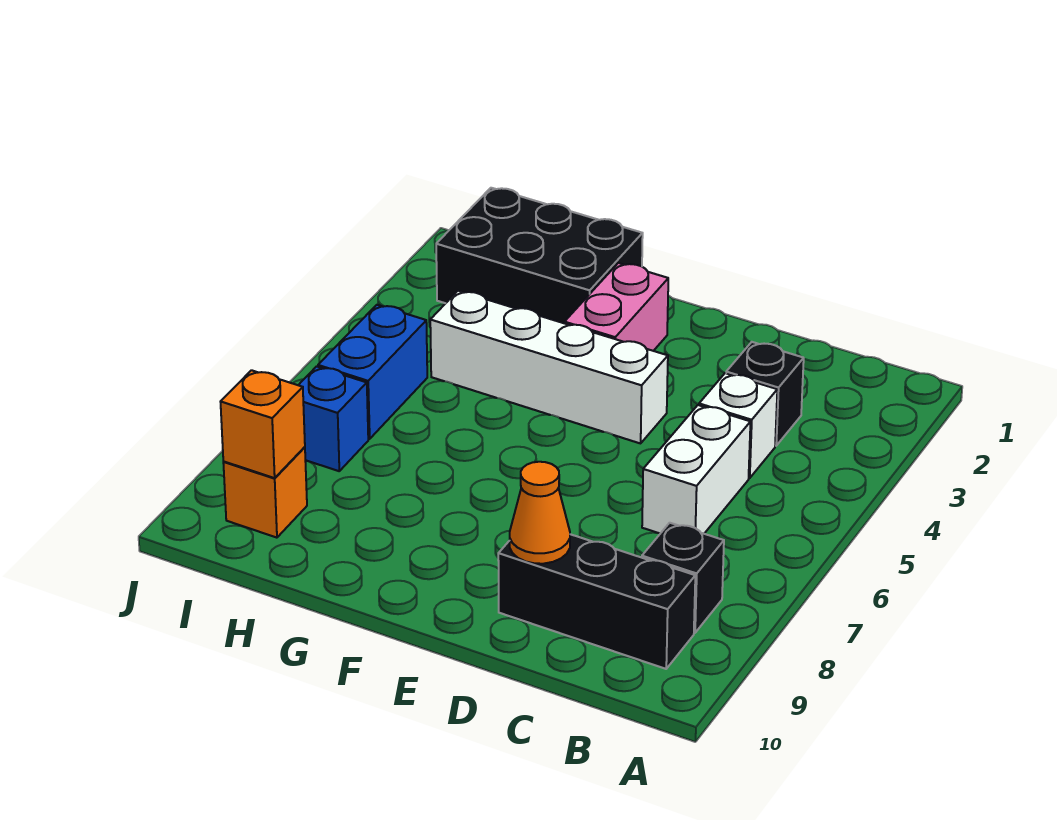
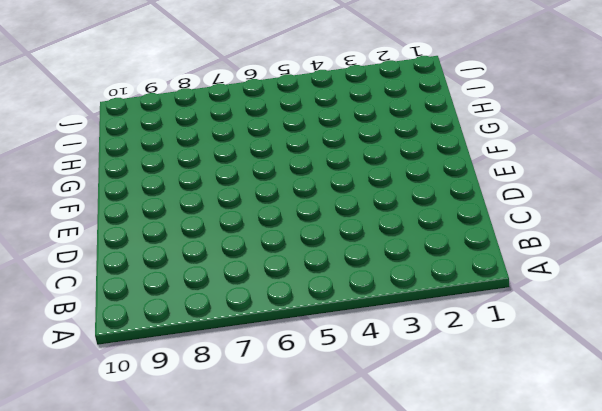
none -> black brick B8 level 1
none -> black brick B9:D9 level 1
none -> black brick C3 level 1

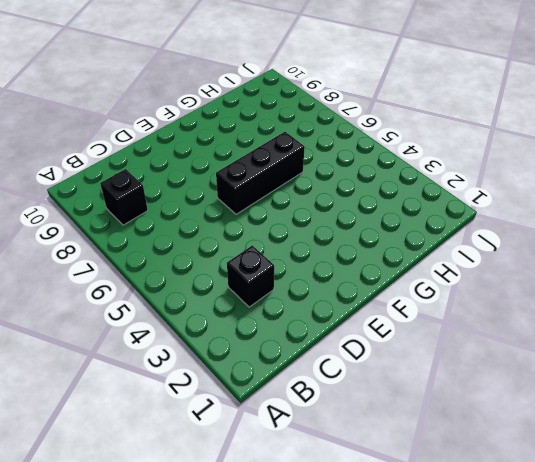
black brick E6:G6 level 1 -> black brick B9:D9 level 1
none -> white brick C4 level 1
none -> white brick C5:C6 level 1
none -> white brick E4:H4 level 1

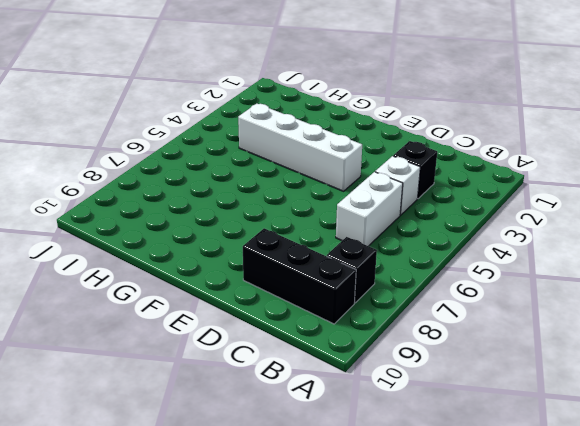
none -> pink brick F2:F3 level 1
none -> black brick G1:I2 level 1
none -> blue brick I5:I6 level 1

